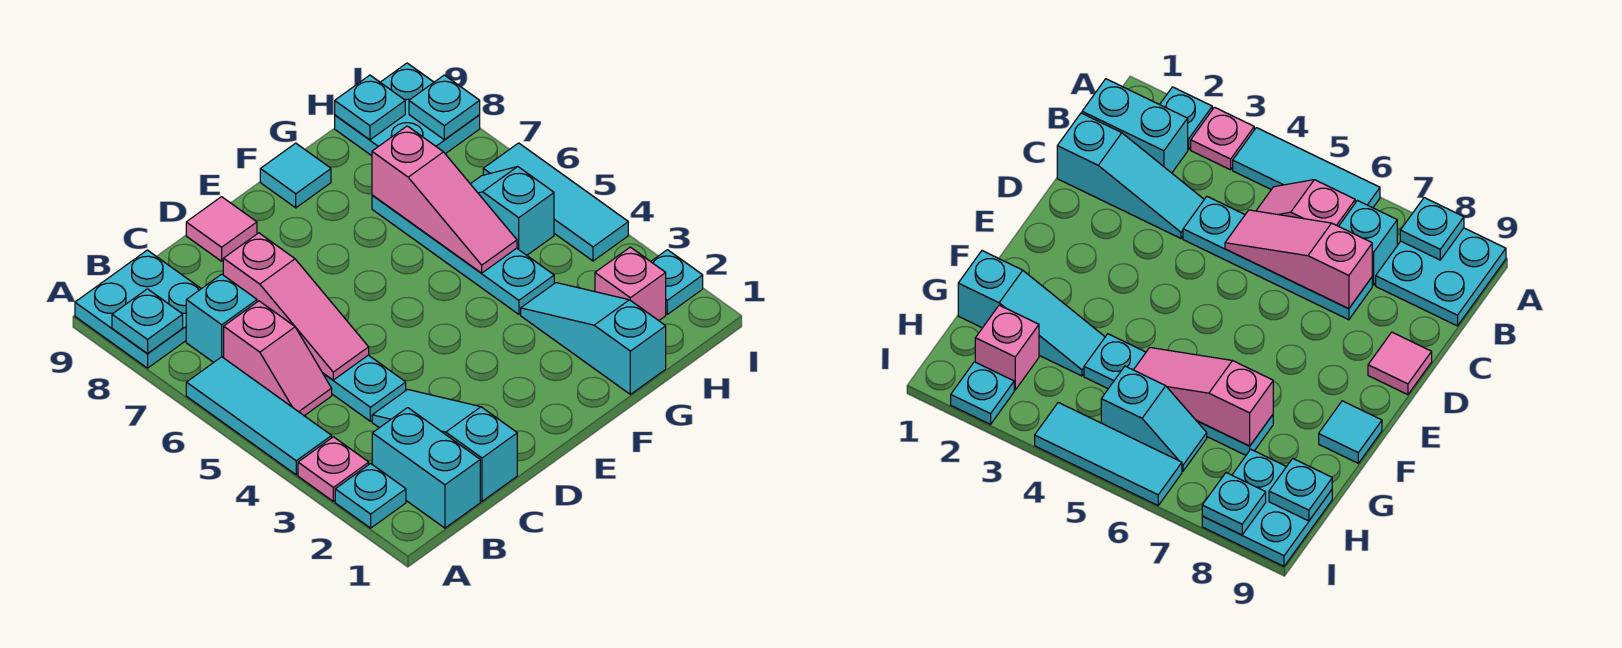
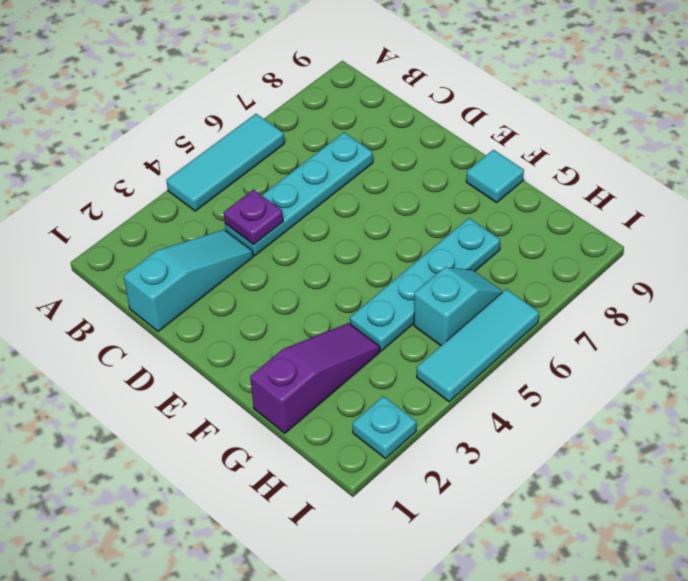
purple plate C4 level 2 -> none
purple slope G1:G3 level 1 top 1 -> cyan slope G1:G3 level 1 top 1
none -> cyan plate A2 level 1
none -> pink plate A3 level 1
none -> cyan plate A8:B9 level 1

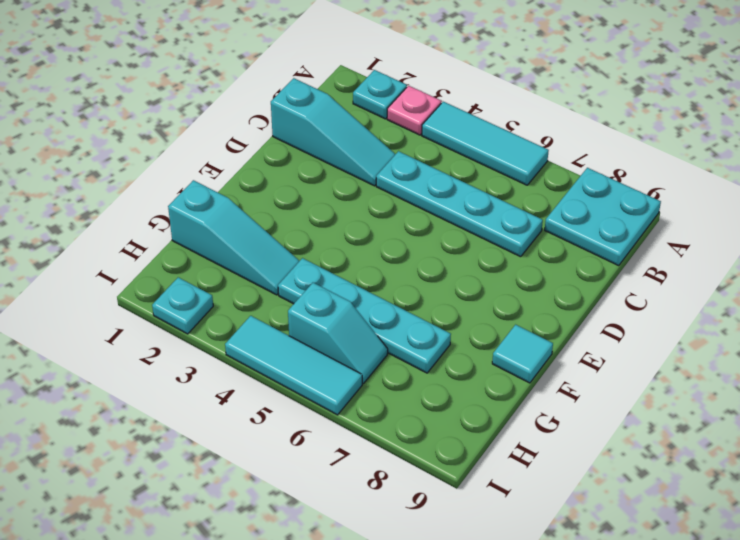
none -> cyan brick B1:B2 level 1
none -> pink slope B5:B6 level 1 top 6
none -> cyan brick B7 level 1

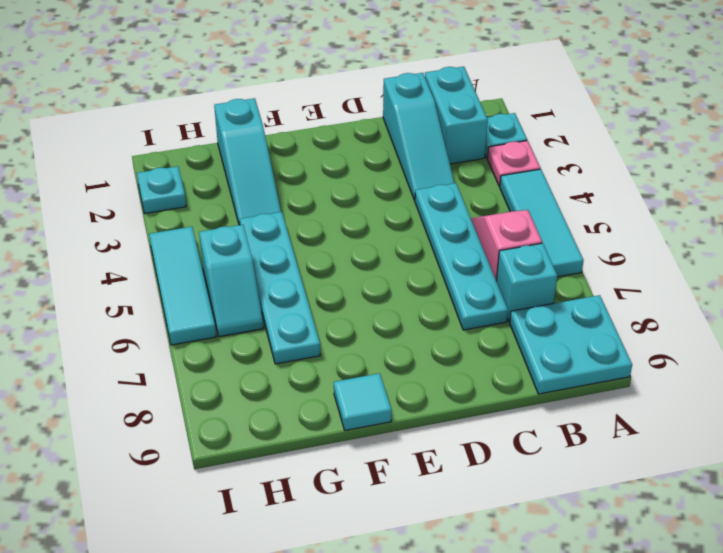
none -> pink tile D9 level 1
none -> pink brick H2 level 1
none -> cyan plate H8:I9 level 1

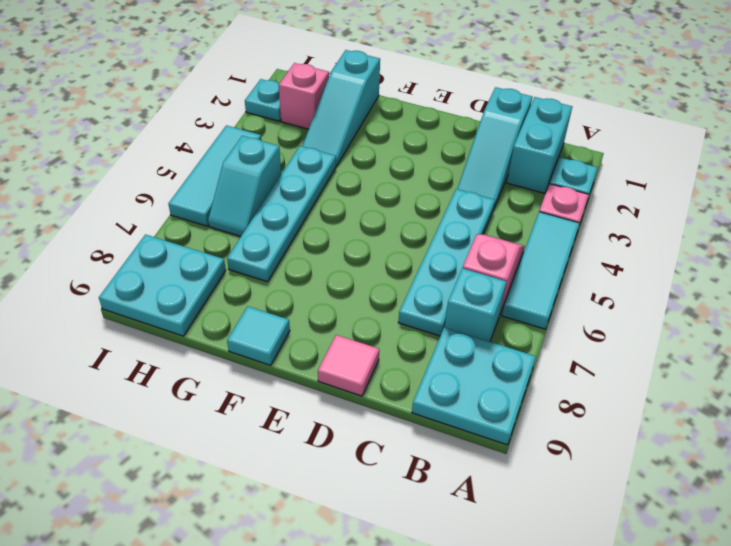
none -> cyan plate A8 level 2
none -> pink slope C5:C7 level 2 top 7
none -> pink slope G5:G7 level 2 top 7

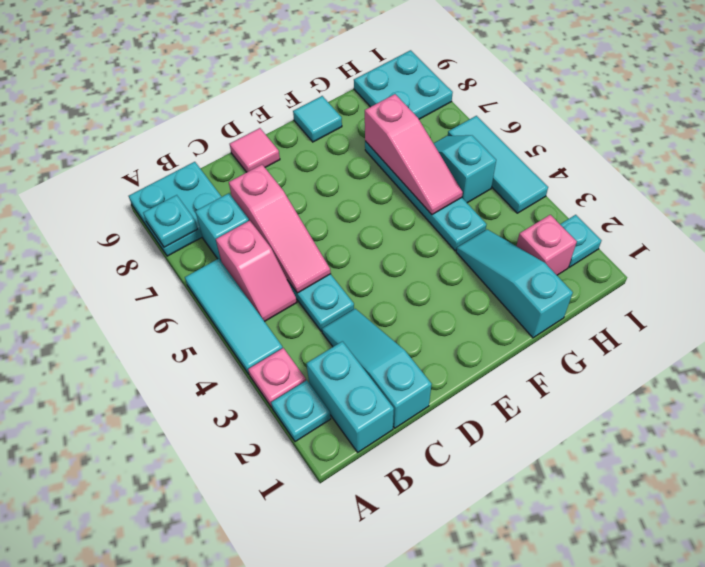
none -> cyan plate H9 level 2
none -> cyan plate I8 level 2

